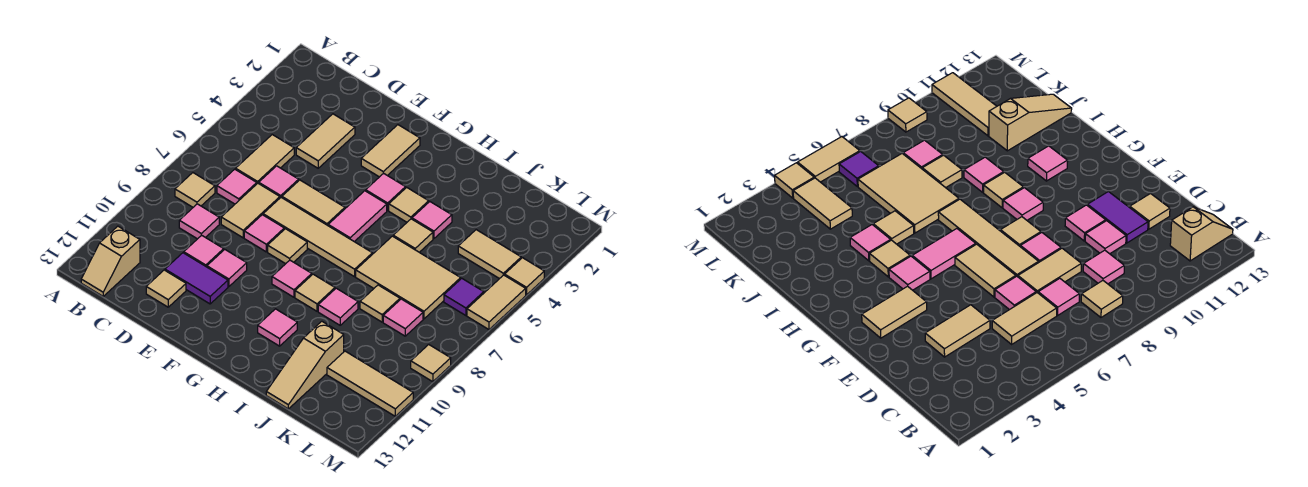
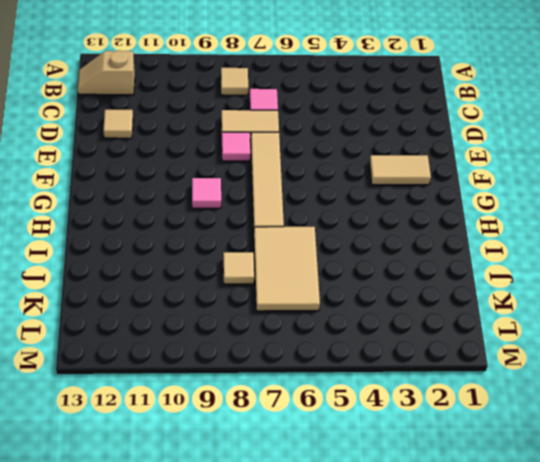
none -> tan tile C5:C6 level 1
none -> pink tile C9 level 1
none -> tan tile D3:D4 level 1
none -> pink tile D6 level 1

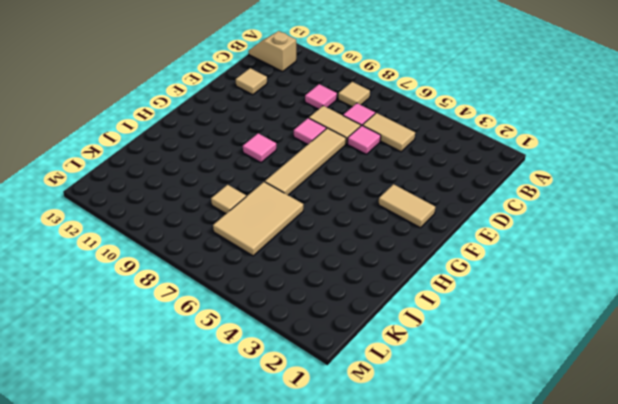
none -> tan tile D3:D4 level 1
none -> pink tile D10 level 1
none -> purple tile D11:E11 level 1
none -> tan tile E6:F6 level 1

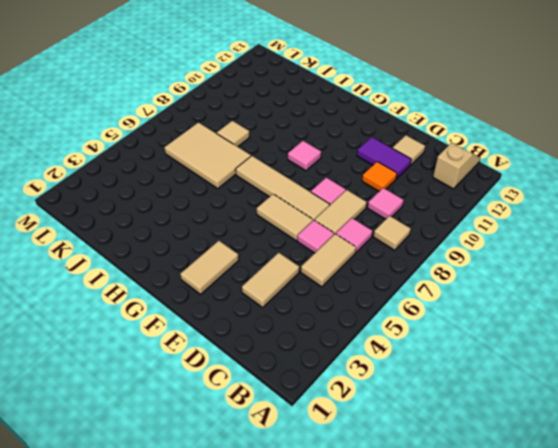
orange tile D10 level 1 -> pink tile D10 level 1
none -> pink tile E10 level 1
none -> tan tile F8 level 1
none -> pink tile G4 level 1
none -> pink tile G5:G6 level 1

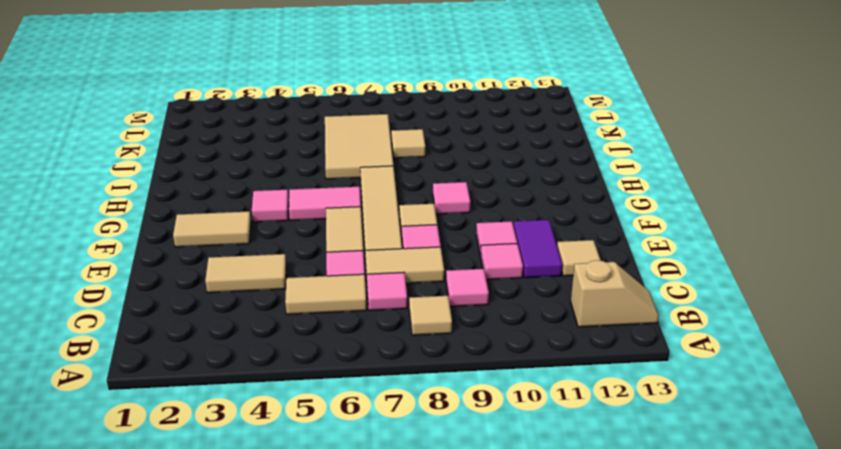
none -> tan tile H4 level 1
none -> tan tile H9 level 1
none -> pink tile H11 level 1
none -> pink tile I4 level 1

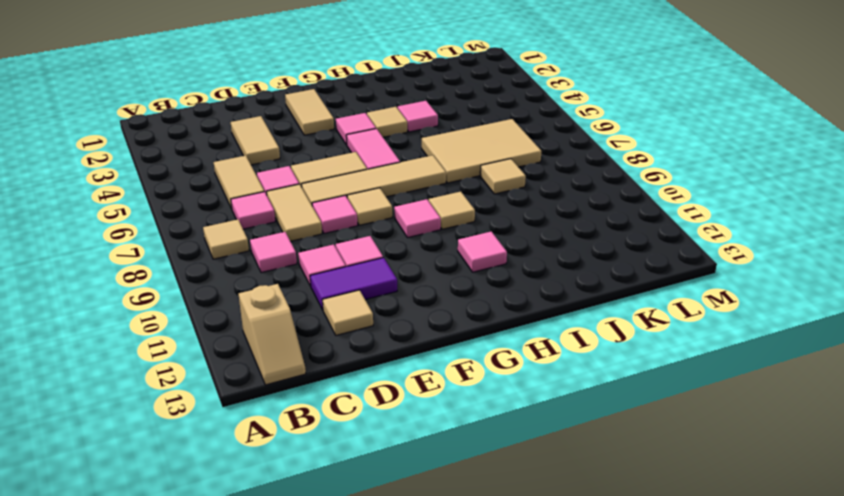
none -> tan tile I5 level 1
none -> pink tile I9 level 1
none -> tan slope J11:J13 level 1 top 11
none -> tan tile K4:L4 level 1

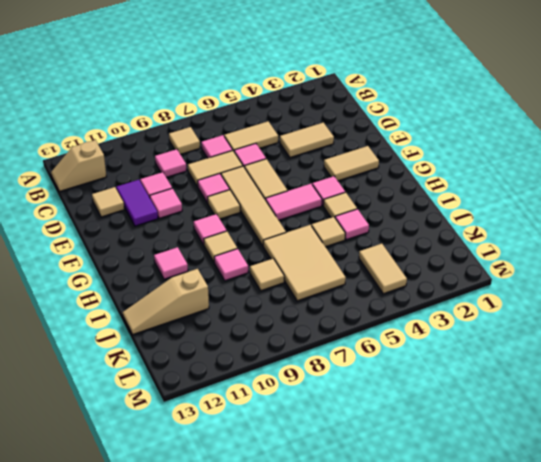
none -> pink tile K8 level 1
none -> tan tile K11:M11 level 1
none -> purple tile L6 level 1
none -> tan tile M4 level 1

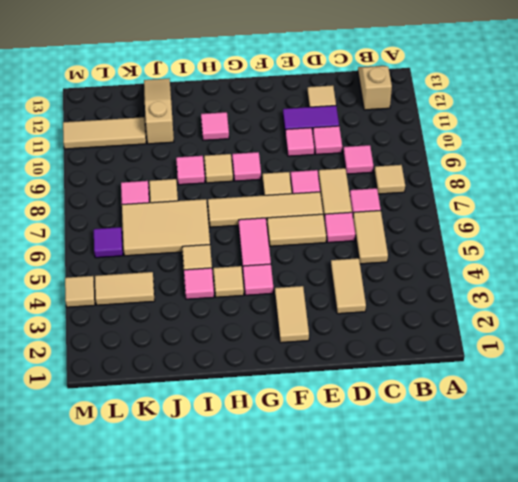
none -> tan tile M5:M6 level 1
none -> tan tile M9 level 1

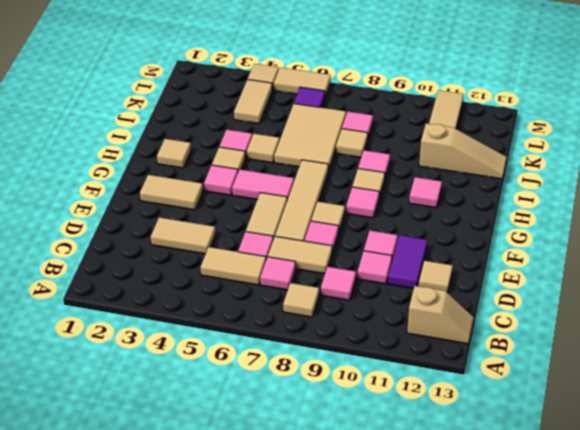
tan tile H2 level 1 -> tan tile M9 level 1

